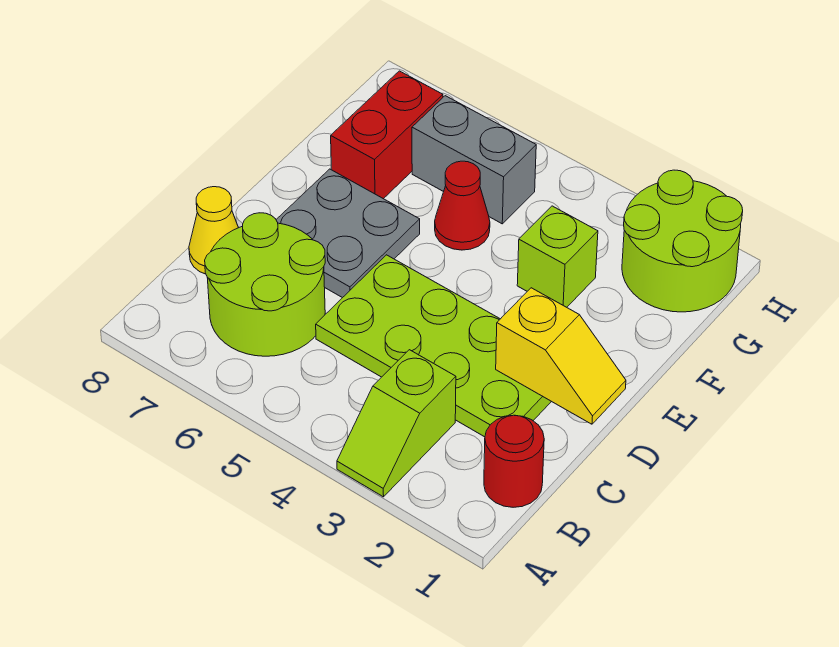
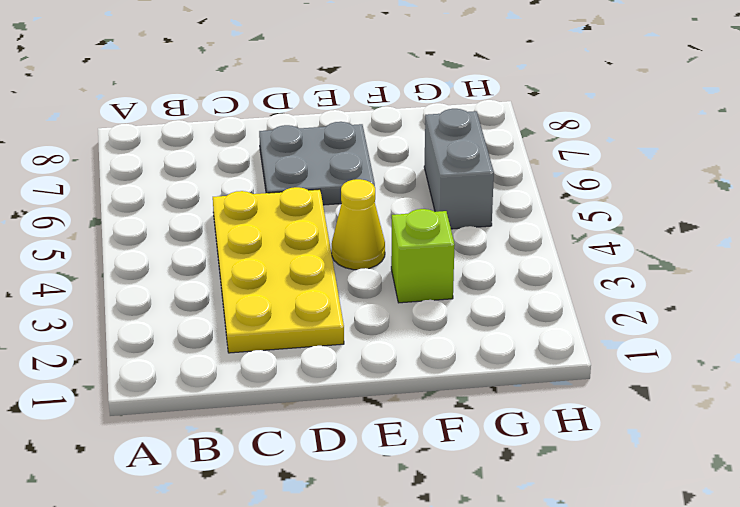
yellow plate C2:D5 level 1 -> lime plate C2:D5 level 1
yellow cone E4 level 1 -> yellow cone C8 level 1
none -> lime slope A3:B3 level 1 top B
none -> red round brick B1 level 1
none -> lime round brick B6:C7 level 1

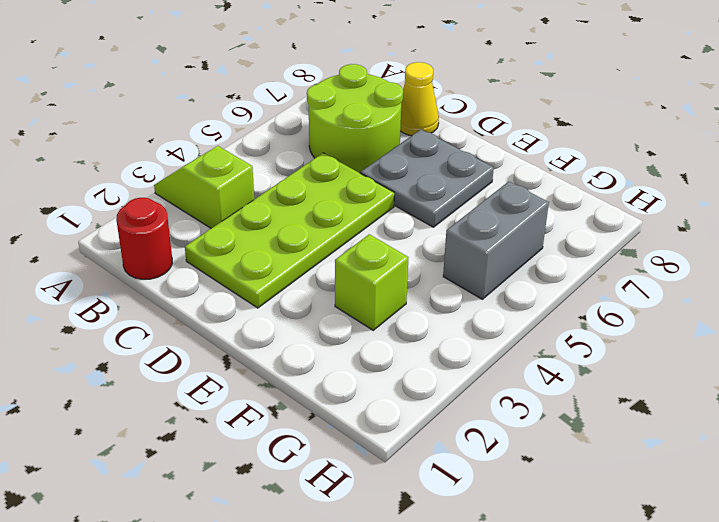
none -> red cone F5 level 1
none -> red brick F7:G7 level 1
none -> lime round brick G1:H2 level 1

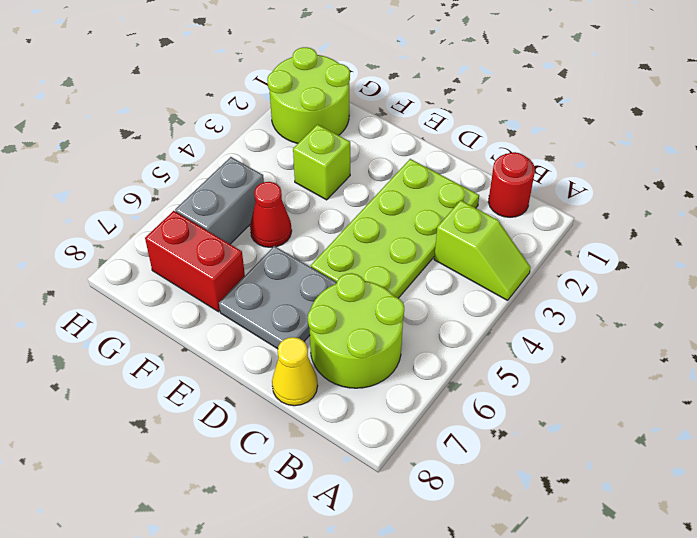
none -> yellow slope D1:D2 level 2 top 2

